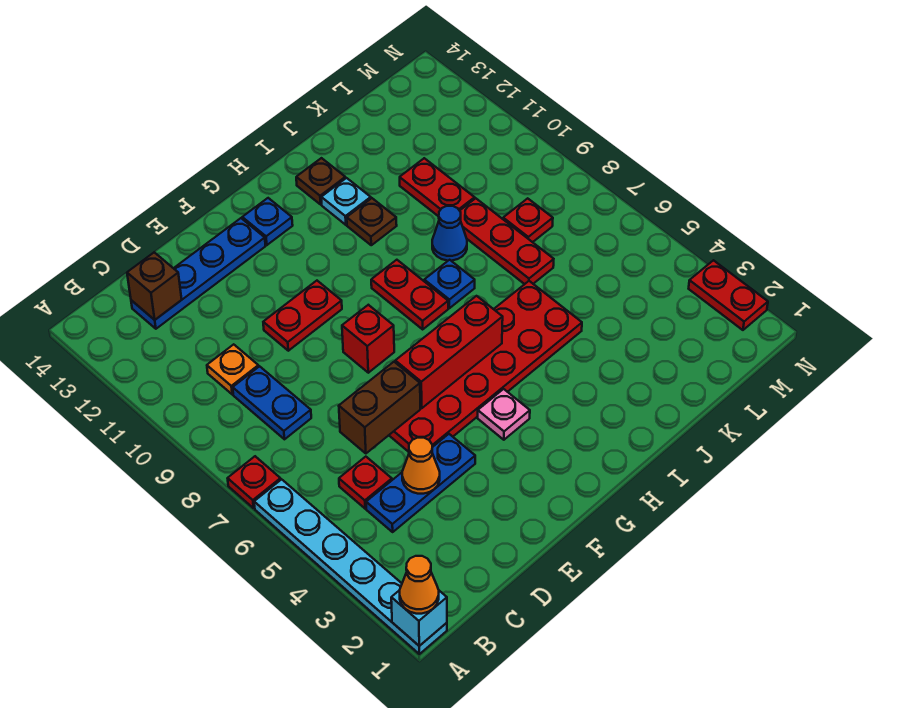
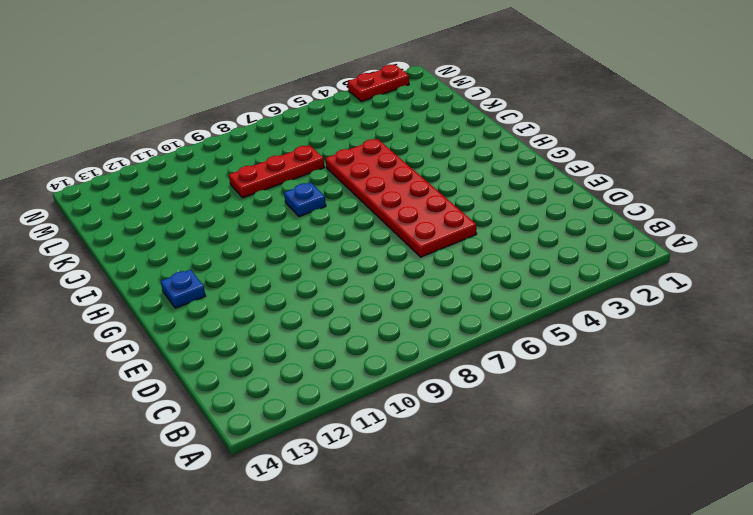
none -> cyan plate A1:A6 level 1
none -> red plate A7 level 1
none -> blue plate C4:E4 level 1

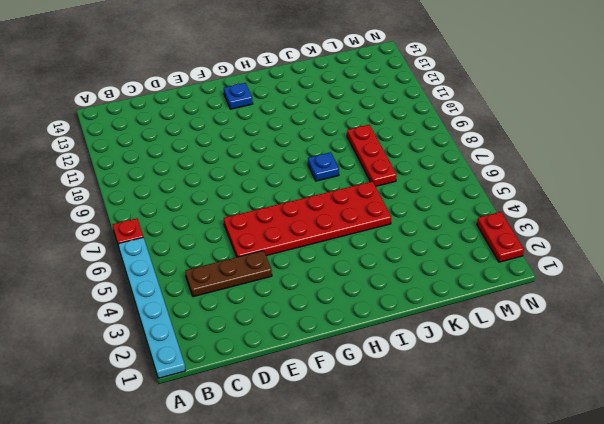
brown plate C4:E4 level 1 -> blue plate C4:E4 level 1
none -> red plate C5 level 1
none -> blue plate C8:C9 level 1
none -> orange plate C10 level 1

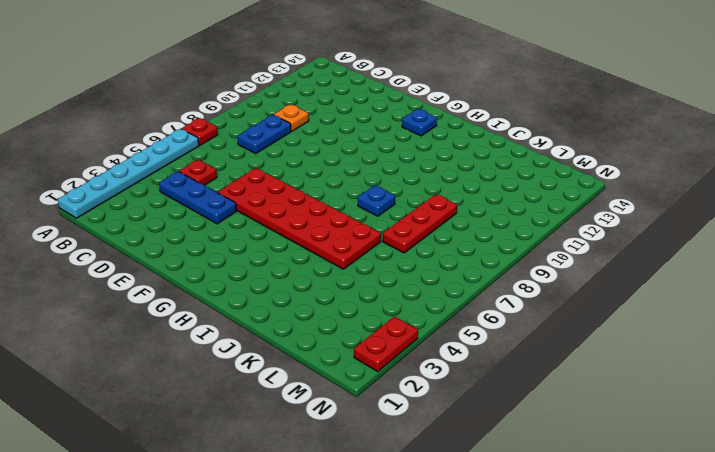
none -> blue plate C13:F13 level 1
none -> red plate E10:F10 level 1
none -> red brick F8 level 1

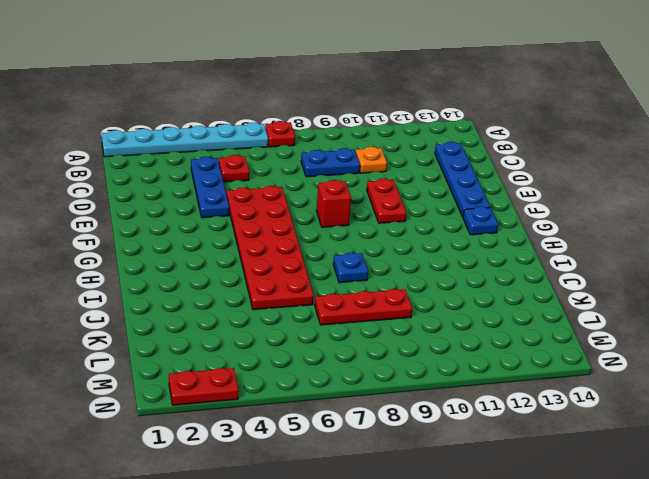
none -> pink plate G4 level 1
none -> red plate H8:H9 level 1
none -> brown plate I11 level 1

